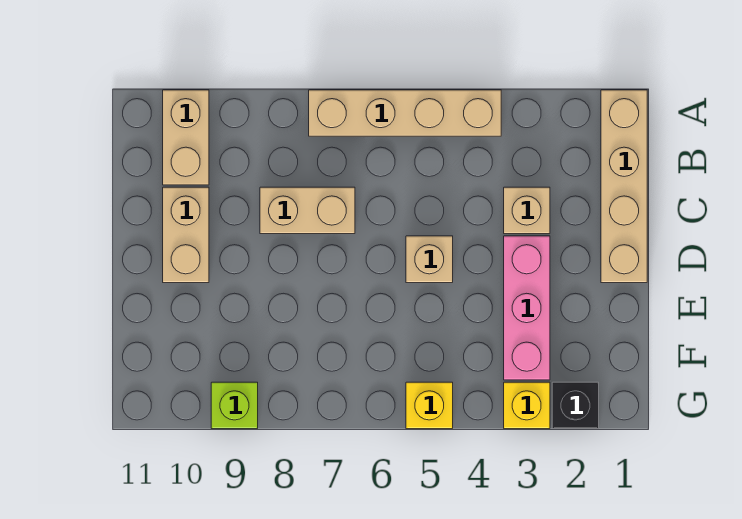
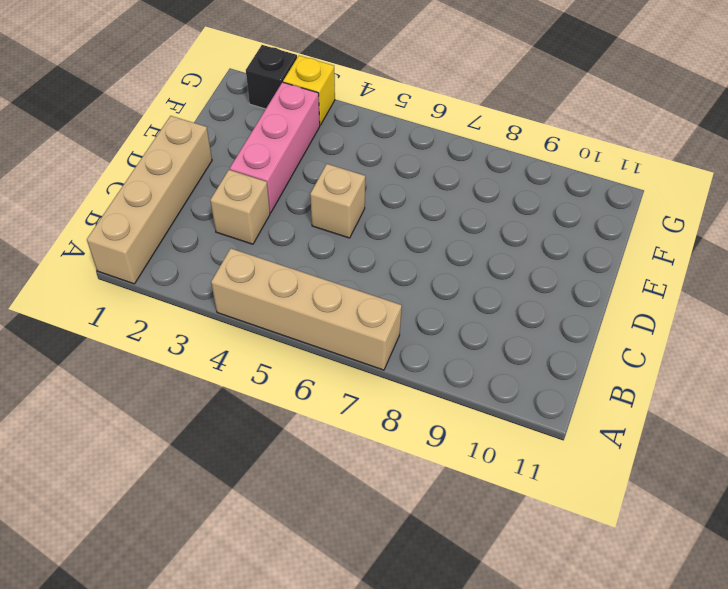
none -> tan brick A10:B10 level 1
none -> tan brick C7:C8 level 1
none -> tan brick C10:D10 level 1

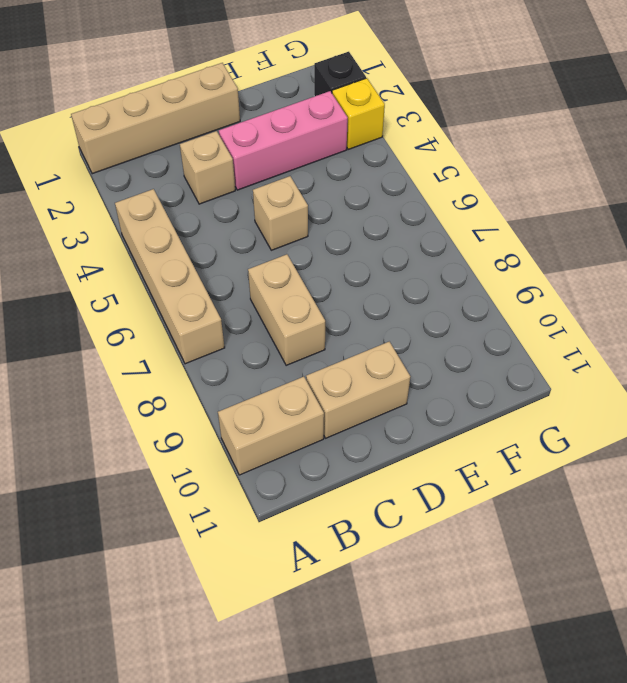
none -> yellow brick G5 level 1
none -> lime brick G9 level 1

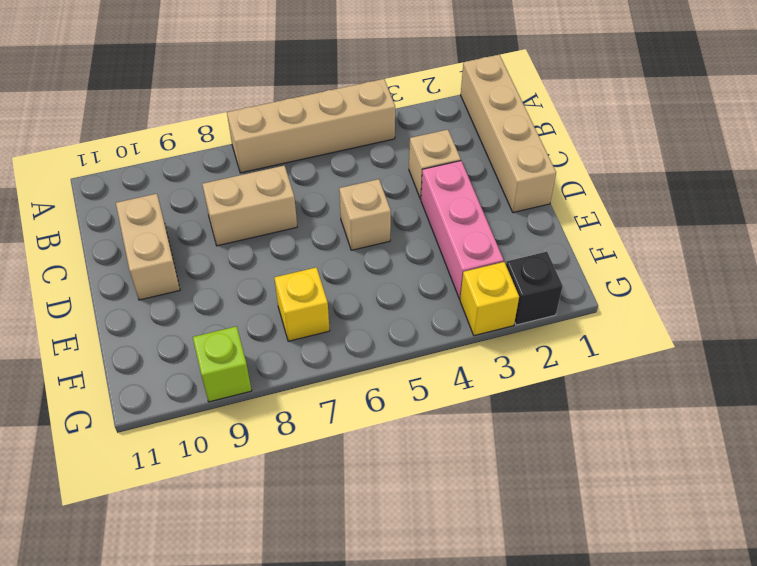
yellow brick F7 level 1 -> yellow brick G5 level 1
none -> tan brick A10:B10 level 1

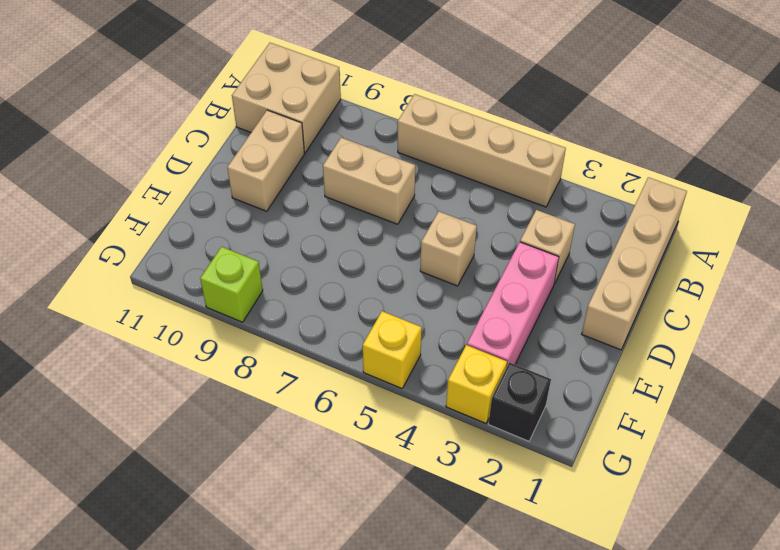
tan brick A10:B11 level 1 -> tan brick A10:B10 level 1

